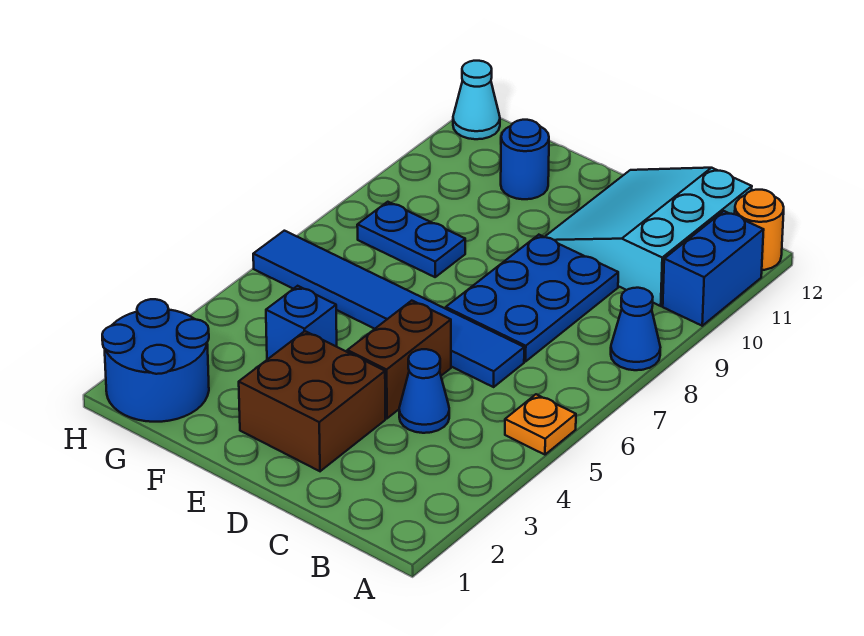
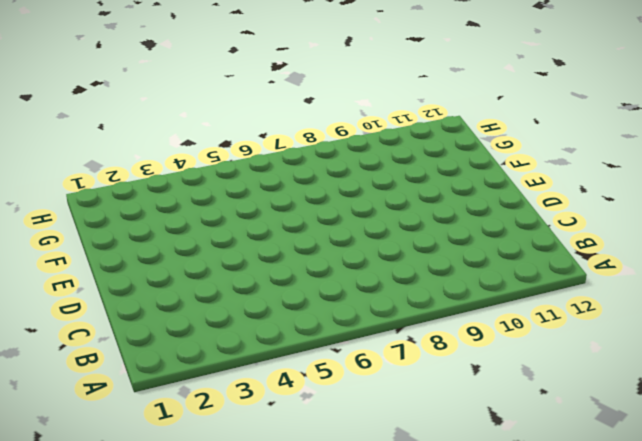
none -> orange plate A5 level 1
none -> blue cone A8 level 1
none -> blue brick A10:A11 level 1

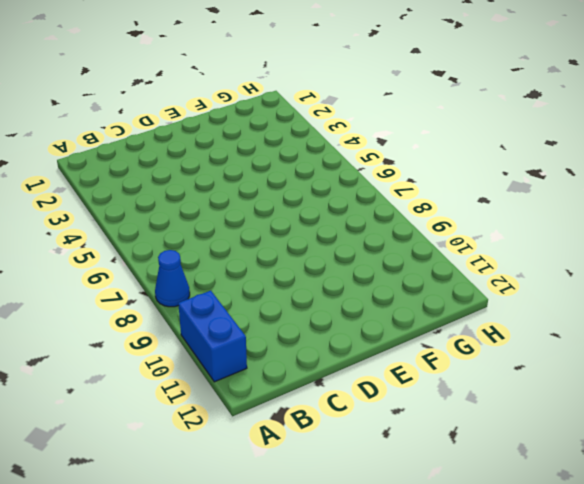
none -> orange plate A5 level 1
none -> orange round brick A12 level 1
none -> cyan slope B10:D12 level 1 top B

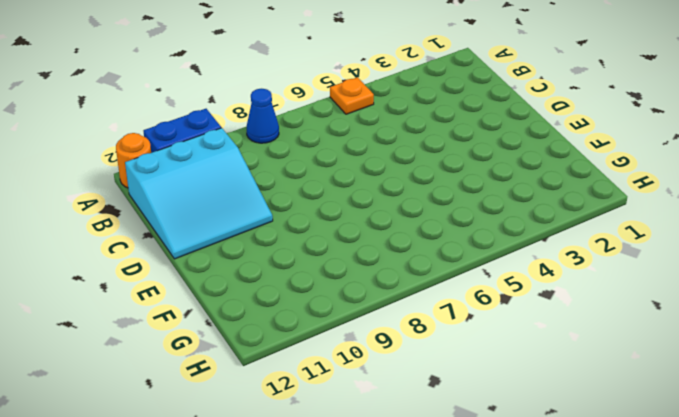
none -> blue cone C4 level 1
none -> blue tile C6:H6 level 1
none -> blue plate C7:D9 level 1

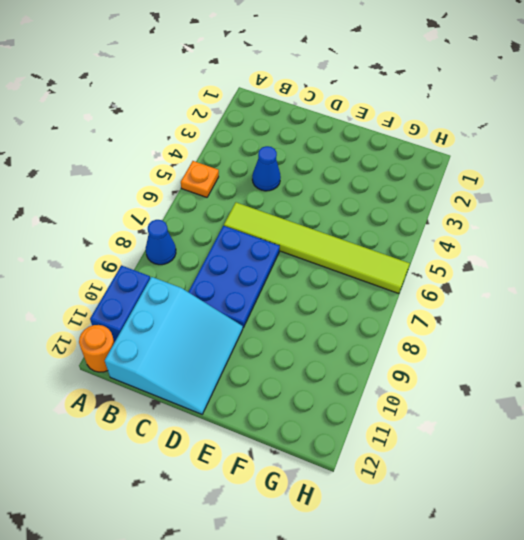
lime tile C6:H6 level 1 -> blue tile C6:H6 level 1
none -> brown brick D2:E3 level 1
none -> brown brick D4:D5 level 1
none -> blue brick F4 level 1

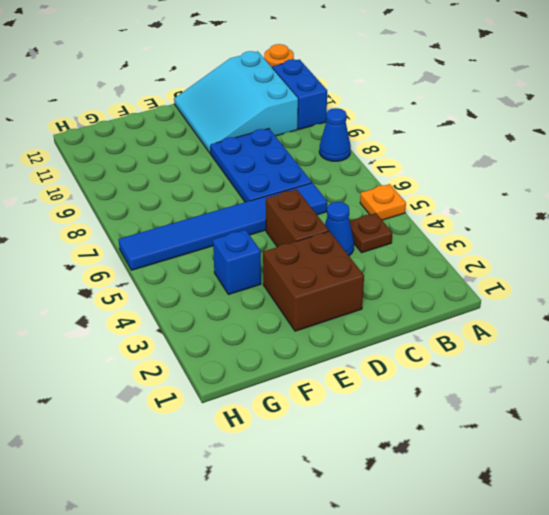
brown plate B4 level 1 -> none
none -> blue plate F8:G8 level 1
none -> blue round brick F11 level 1
none -> blue round brick G1:H2 level 1

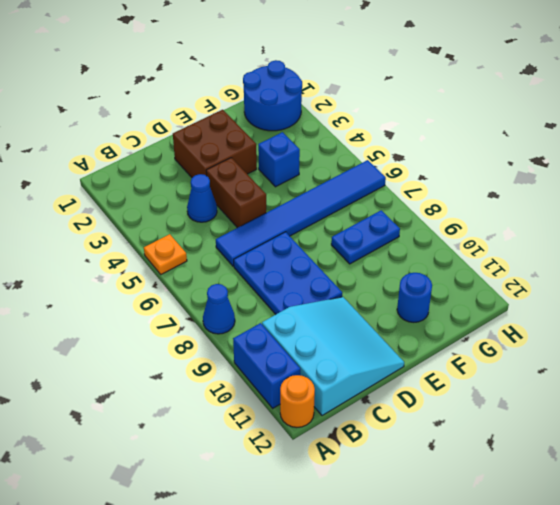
none -> cyan cone H12 level 1

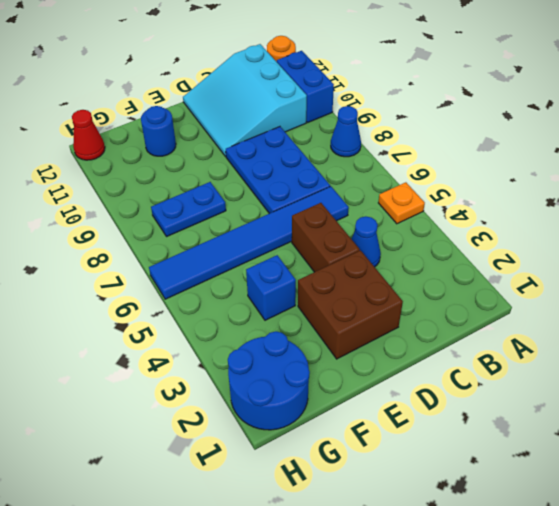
red cone H12 level 1 -> cyan cone H12 level 1

